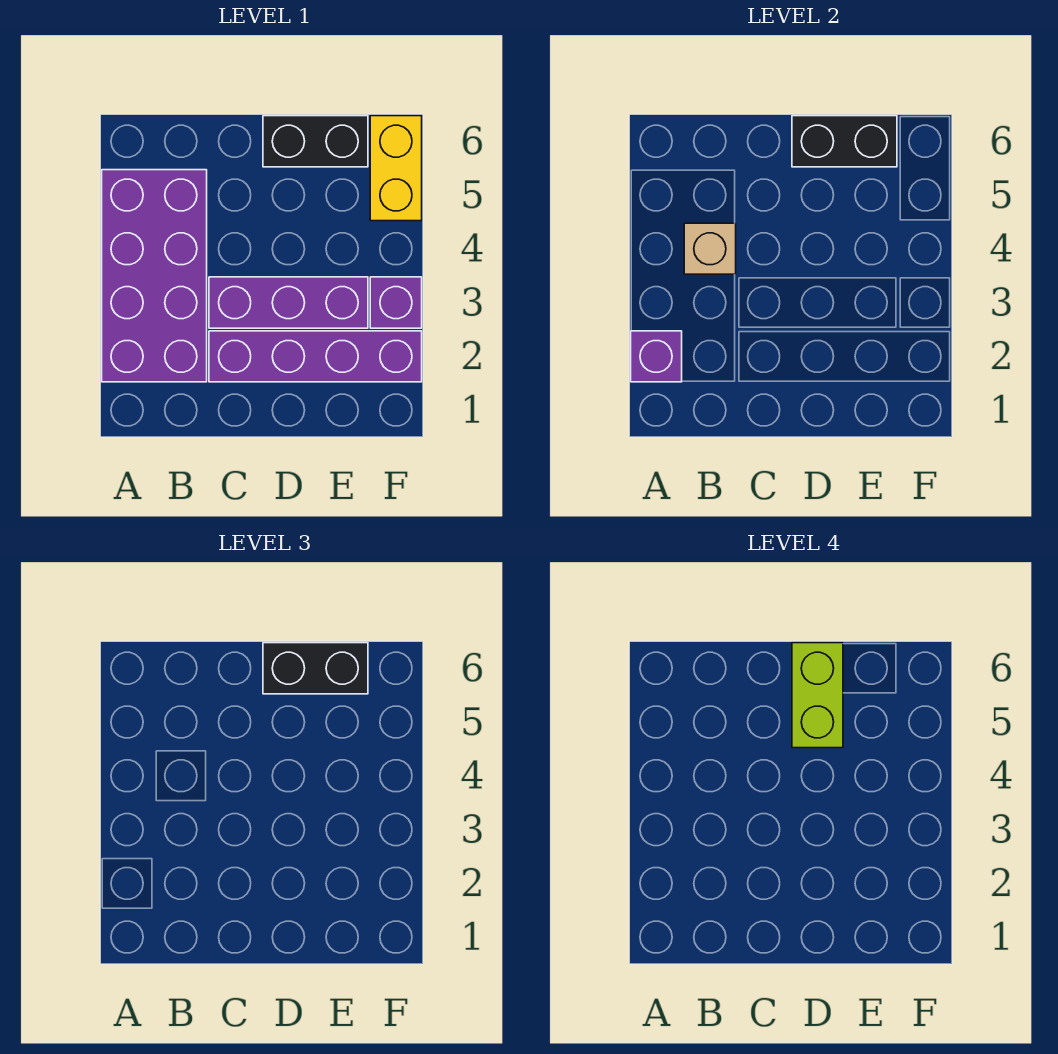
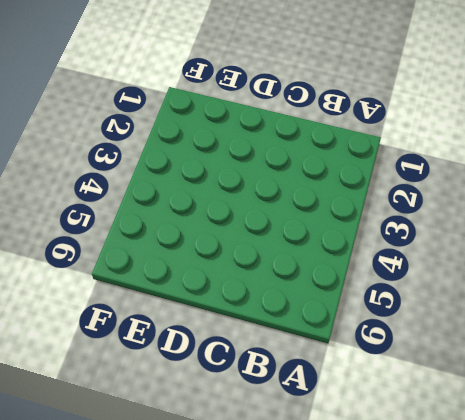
none -> purple brick A2:B5 level 1
none -> purple brick C2:F2 level 1

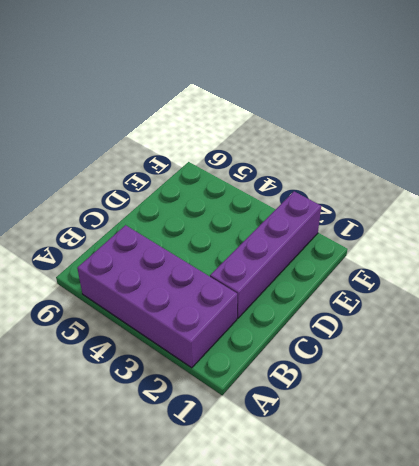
none -> purple brick C3:E3 level 1
none -> black brick D6:E6 level 1

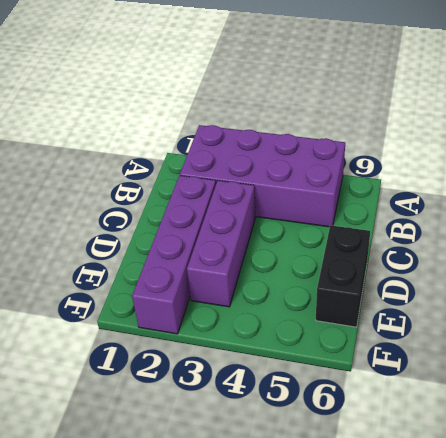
none -> purple brick F3 level 1
none -> yellow brick F5:F6 level 1

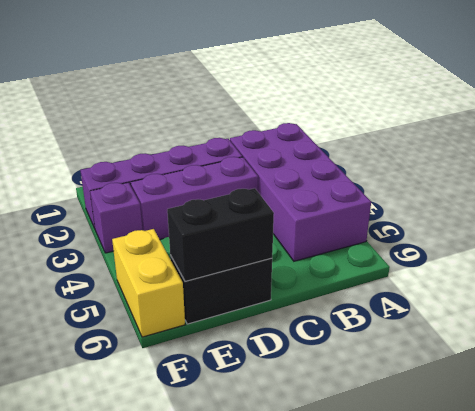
none -> purple brick A2 level 2
none -> tan brick B4 level 2

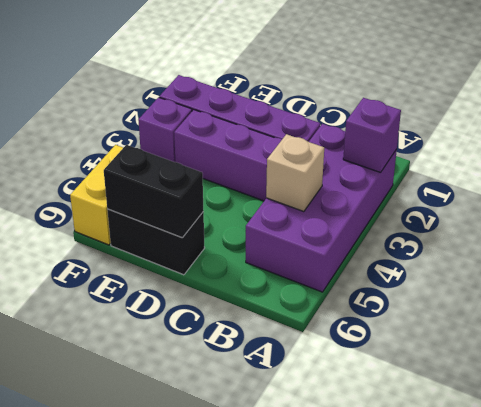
none -> black brick D6:E6 level 3
none -> lime brick D5:D6 level 4

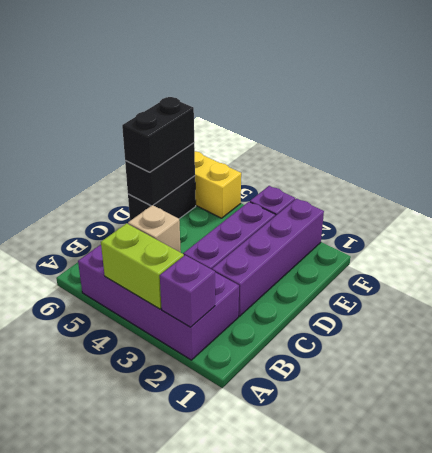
lime brick A3:A4 level 2 -> lime brick D5:D6 level 4

